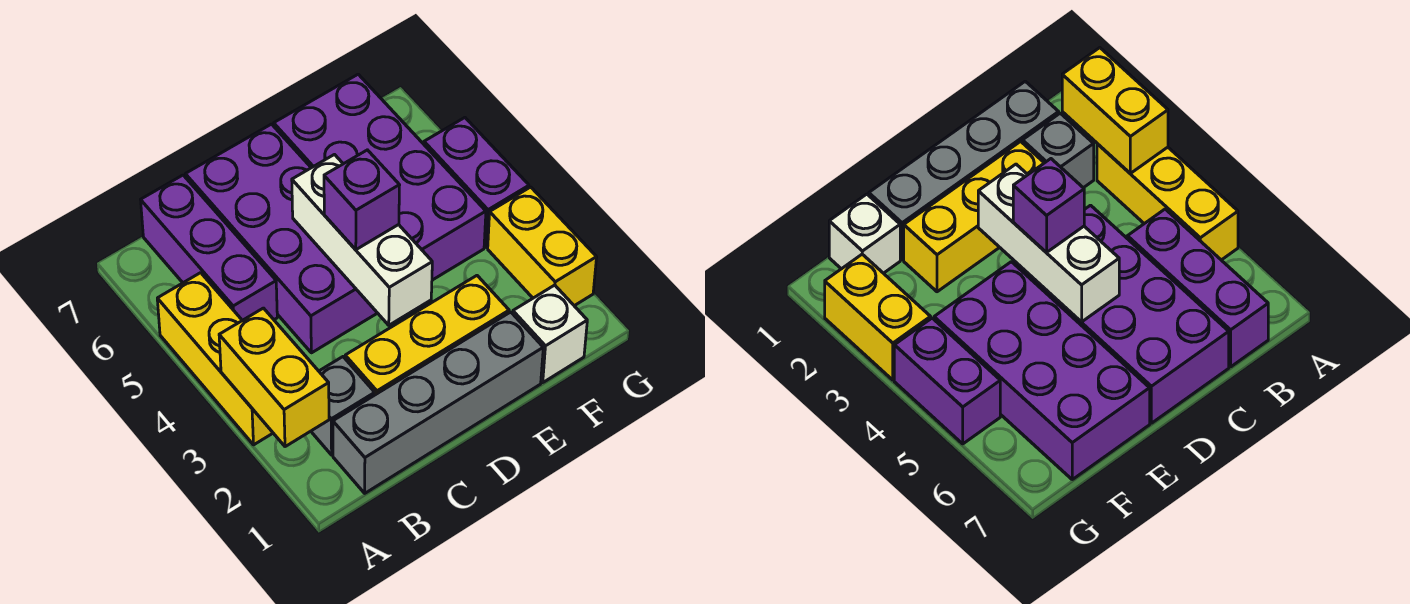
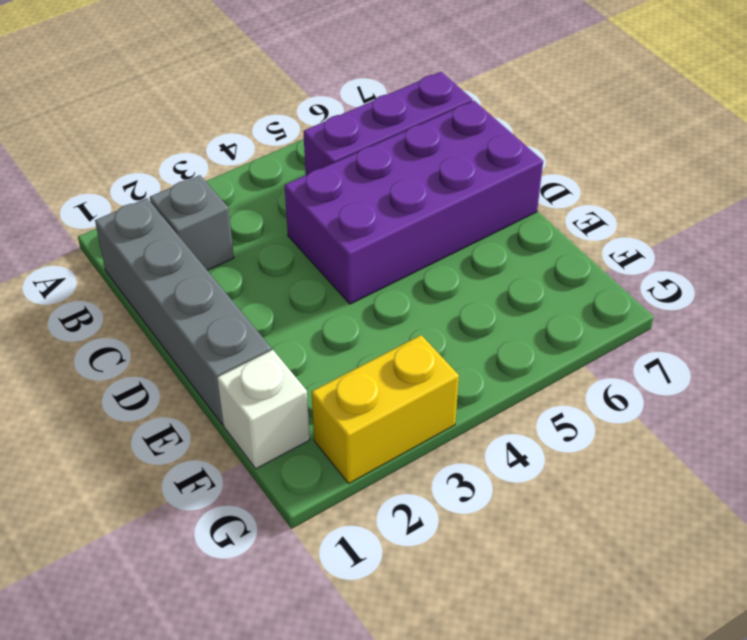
none -> yellow brick A3:A5 level 1
none -> yellow brick C2:E2 level 1
none -> purple brick E4:F7 level 1

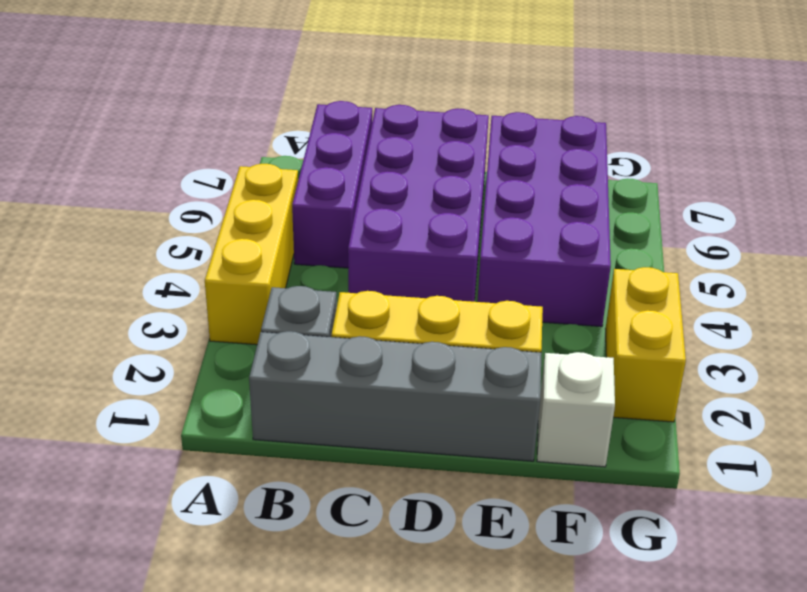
none -> purple brick G4:G5 level 1
none -> yellow brick A2:A3 level 2
none -> white brick D3:D5 level 2

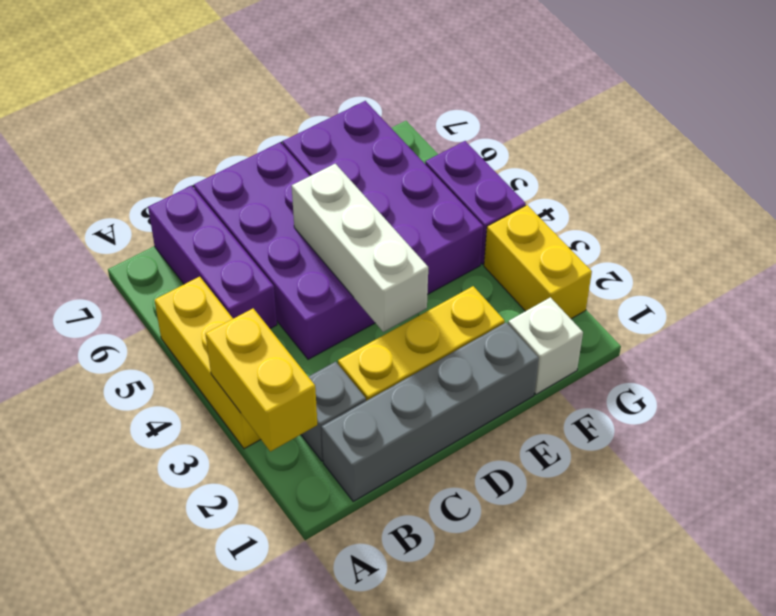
none -> purple brick D4 level 3

